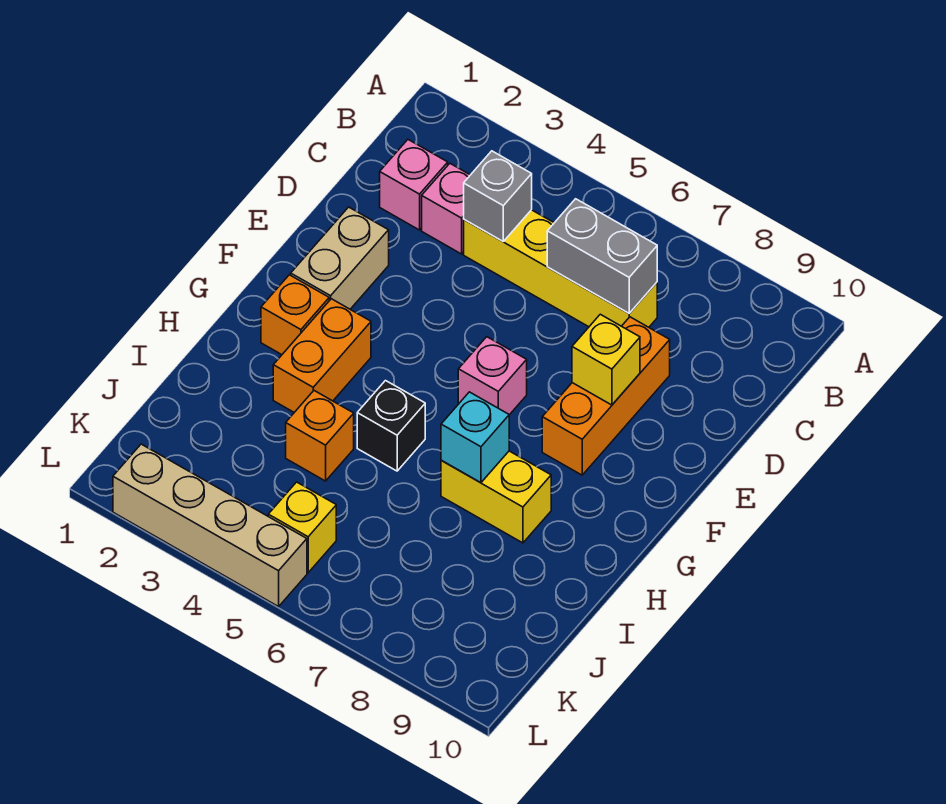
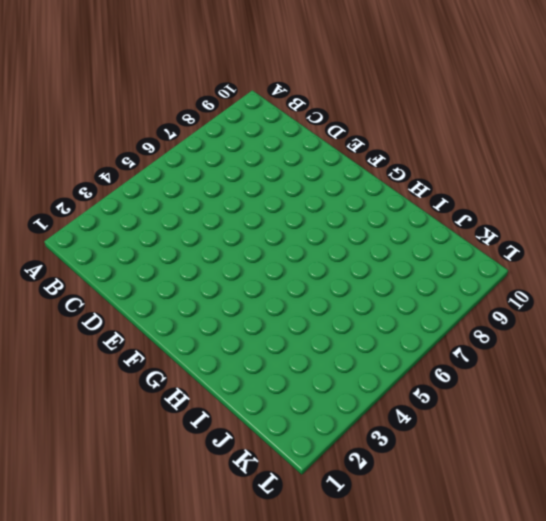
none -> pink brick C2 level 1
none -> pink brick C3 level 1
none -> yellow brick C4:C7 level 1

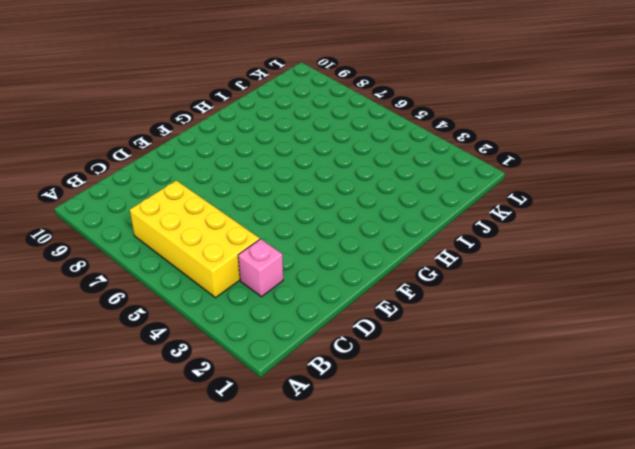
yellow brick B4:C7 level 1 -> yellow brick C4:C7 level 1
none -> pink brick C2 level 1
none -> orange brick D8:F8 level 1
none -> tan brick E2:F2 level 1

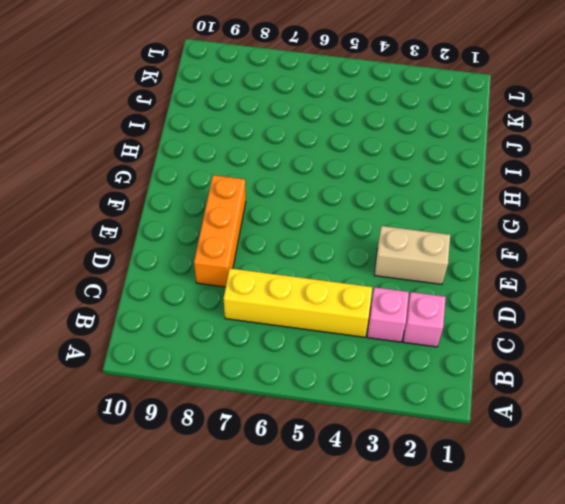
tan brick E2:E3 level 1 -> tan brick E2:F2 level 1
none -> pink brick F6 level 1
none -> orange brick G2 level 1
none -> orange brick G3:H3 level 1

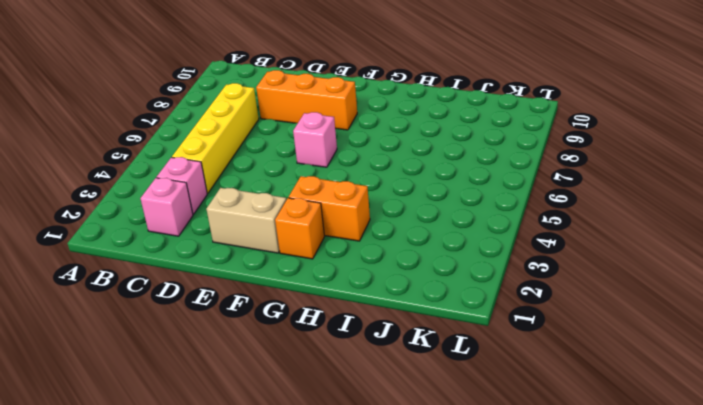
none -> black brick H5 level 1
none -> yellow brick H7:H8 level 1
none -> orange brick I4 level 1

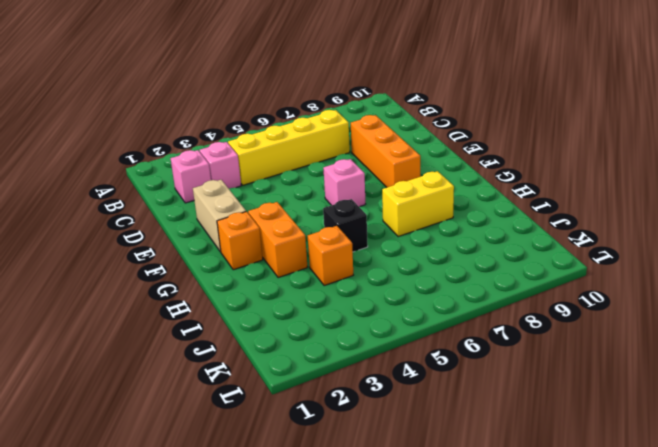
none -> yellow brick K5 level 1
none -> tan brick L2:L5 level 1
none -> grey brick C4 level 2

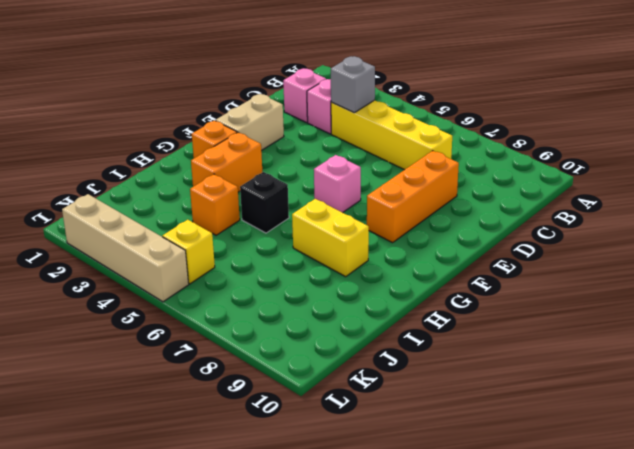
none -> grey brick C6:C7 level 2
none -> yellow brick E8 level 2
none -> cyan brick H7 level 2

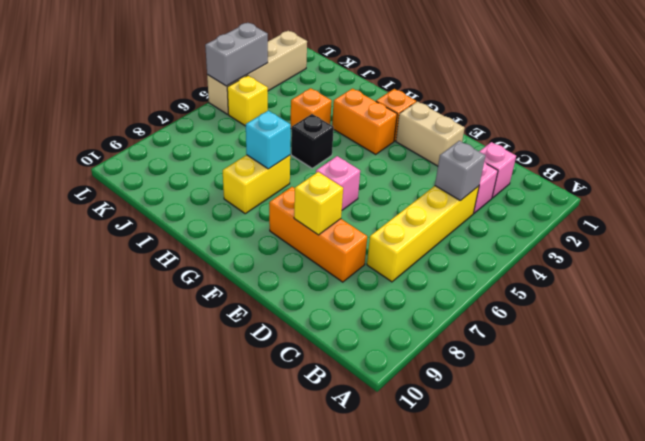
grey brick L4:L5 level 2 -> grey brick C6:C7 level 2

